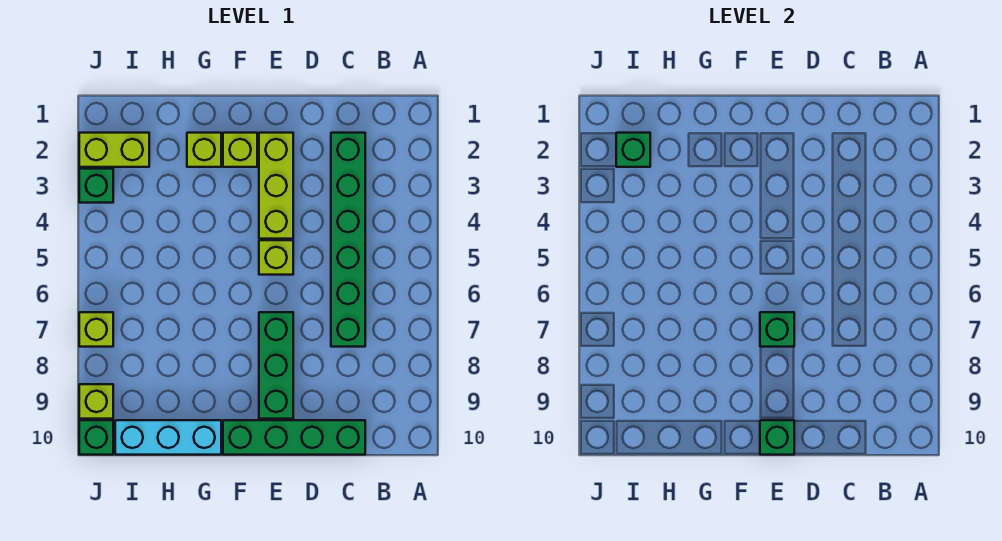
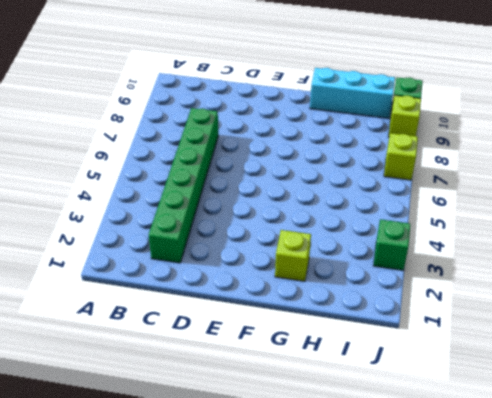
none -> green brick C10:F10 level 1
none -> lime brick E2:E4 level 1
none -> lime brick E5 level 1

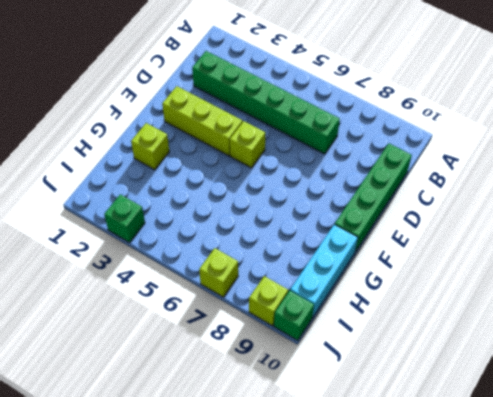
none -> green brick E7:E9 level 1
none -> lime brick F2 level 1
none -> lime brick I2:J2 level 1

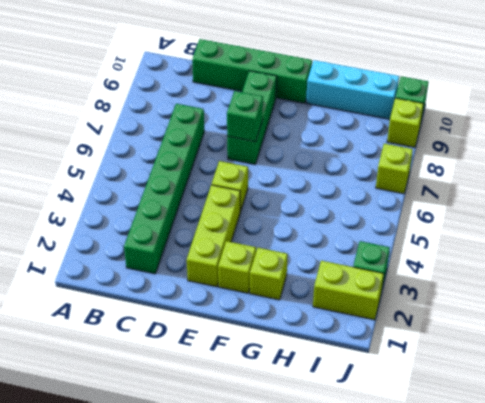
none -> green brick E10 level 2
none -> green brick I2 level 2

